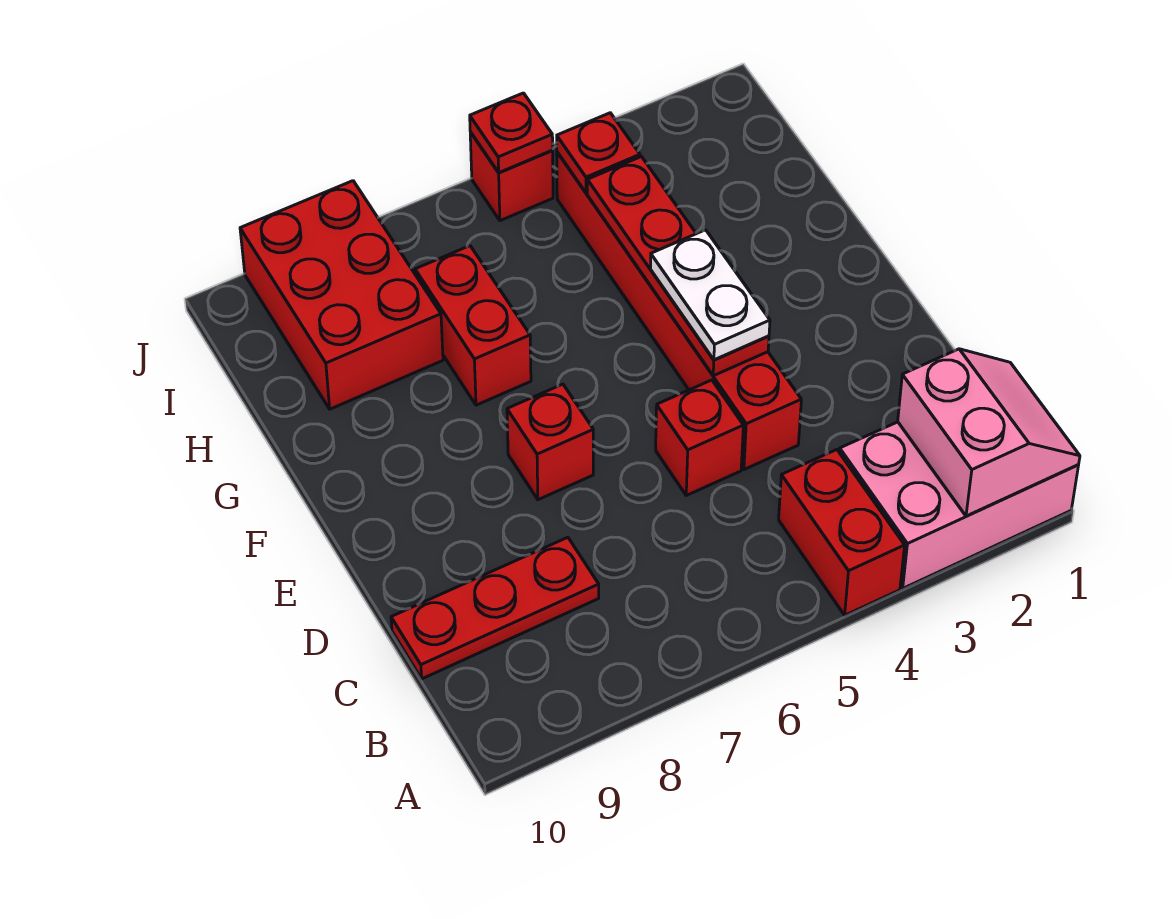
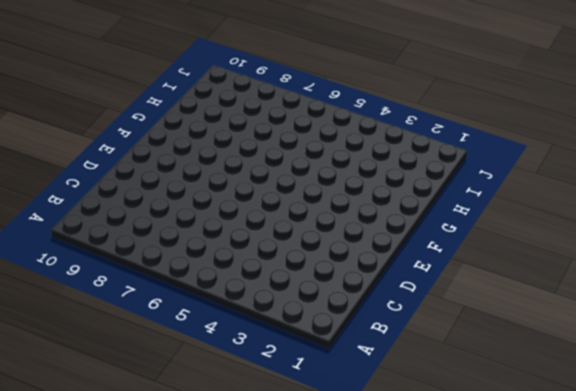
none -> pink brick A1:B3 level 1
none -> red brick A4:B4 level 1
none -> red plate C8:C10 level 1

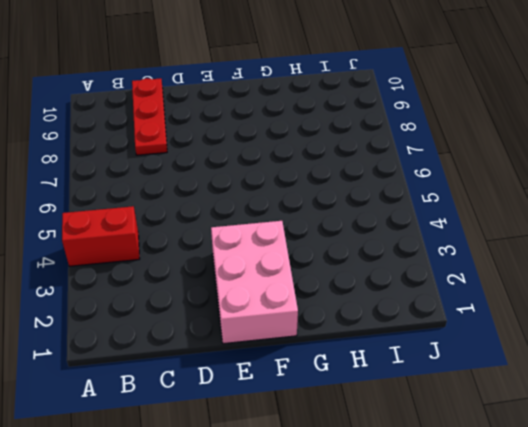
pink brick E1:F3 level 1 -> pink brick A1:B3 level 1
none -> red brick D4:I4 level 1
none -> red brick D5 level 1
none -> red brick E7 level 1

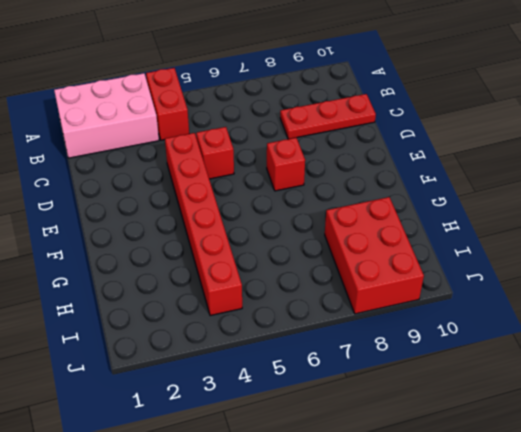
none -> red brick G7:H7 level 1
none -> red brick J5 level 1
none -> pink slope A1:B2 level 2 top 2

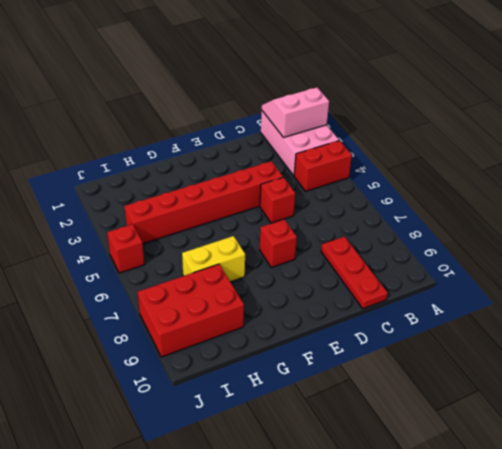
yellow brick G7:H7 level 1 -> red brick G7:H7 level 1
none -> red plate E4:H4 level 2
none -> red plate I4 level 2
none -> red plate J5 level 2

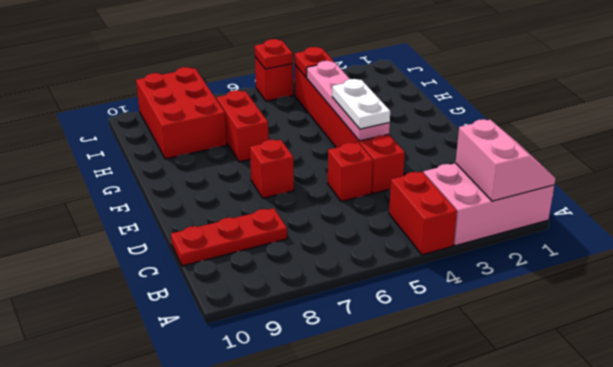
pink plate E4:H4 level 2 -> red plate E4:H4 level 2

